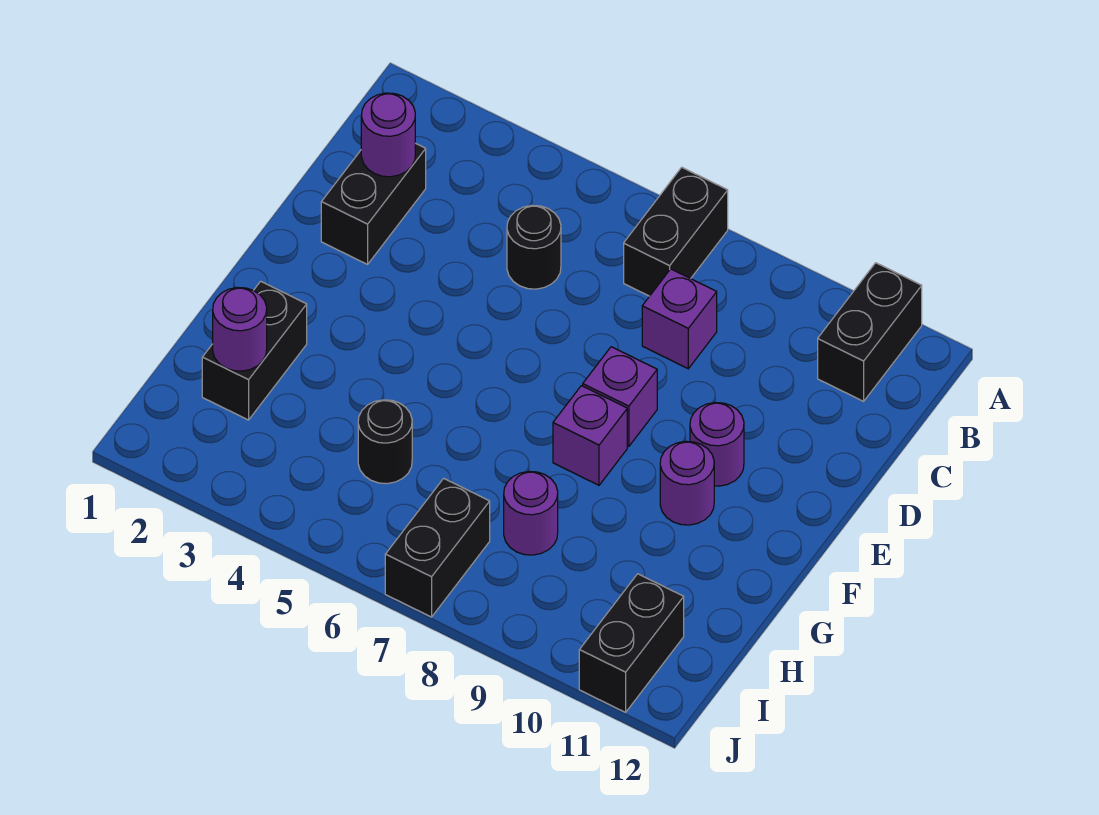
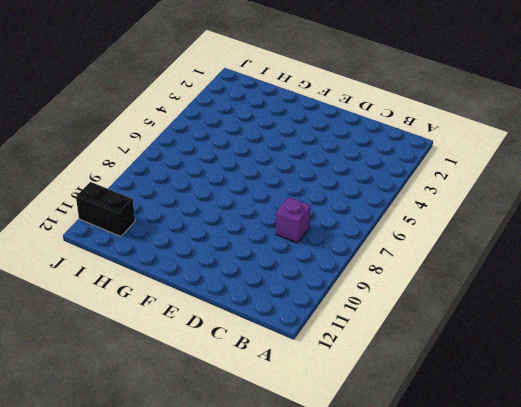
none -> black brick A7:B7 level 1
none -> black brick A11:B11 level 1
none -> black brick C2:D2 level 1

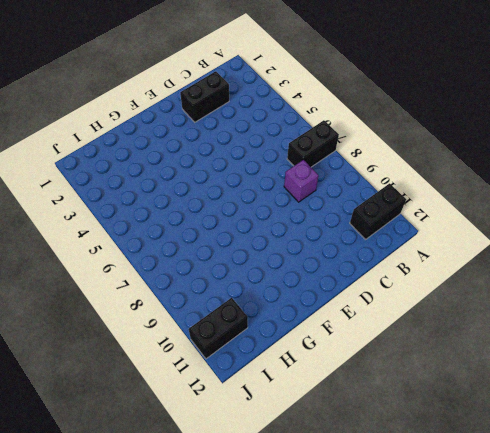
none -> black round brick C5 level 1
none -> purple brick E8 level 1
none -> purple round brick E10 level 1

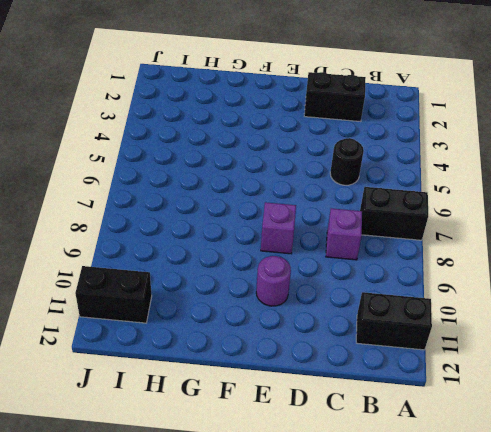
none -> purple brick F8 level 1
none -> purple round brick F10 level 1
none -> black brick G2:H2 level 1

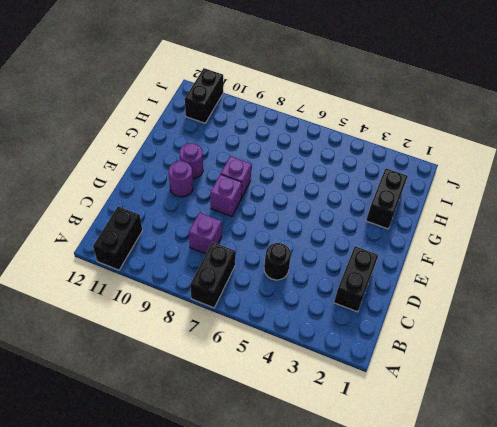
none -> black round brick H5 level 1
none -> purple round brick H8 level 1
none -> black brick I7:J7 level 1

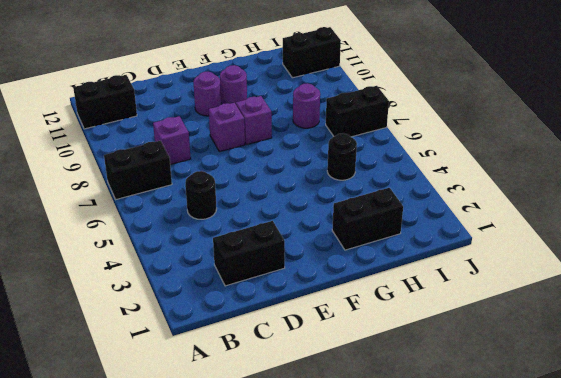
none -> purple round brick C2 level 2
none -> purple round brick H2 level 2

